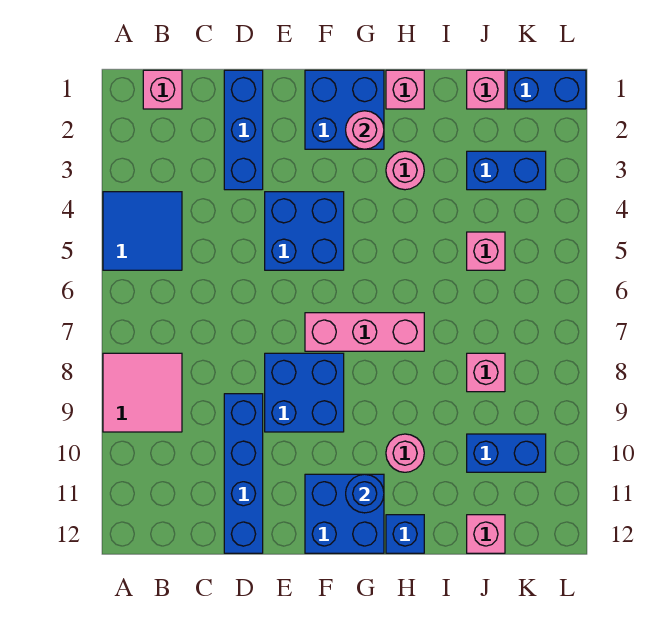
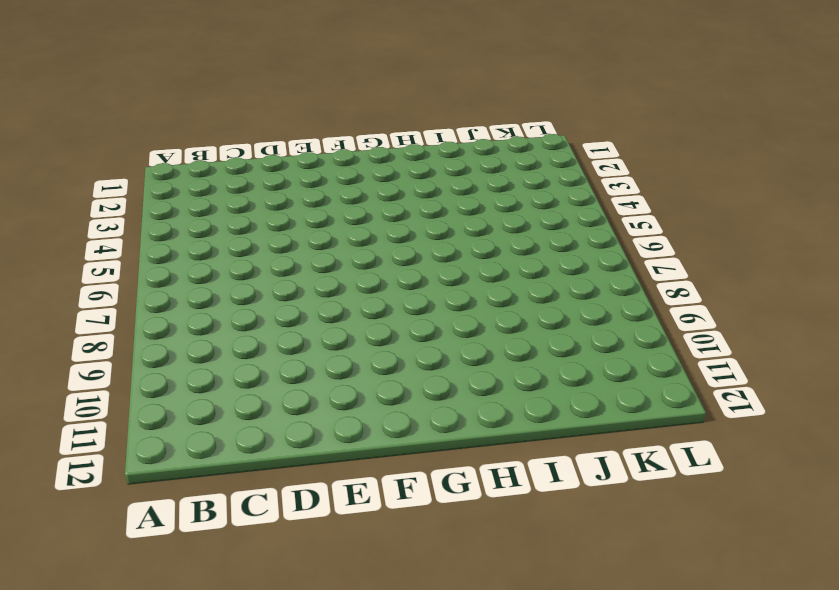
none -> blue tile A4:B5 level 1
none -> pink tile A8:B9 level 1
none -> pink brick B1 level 1

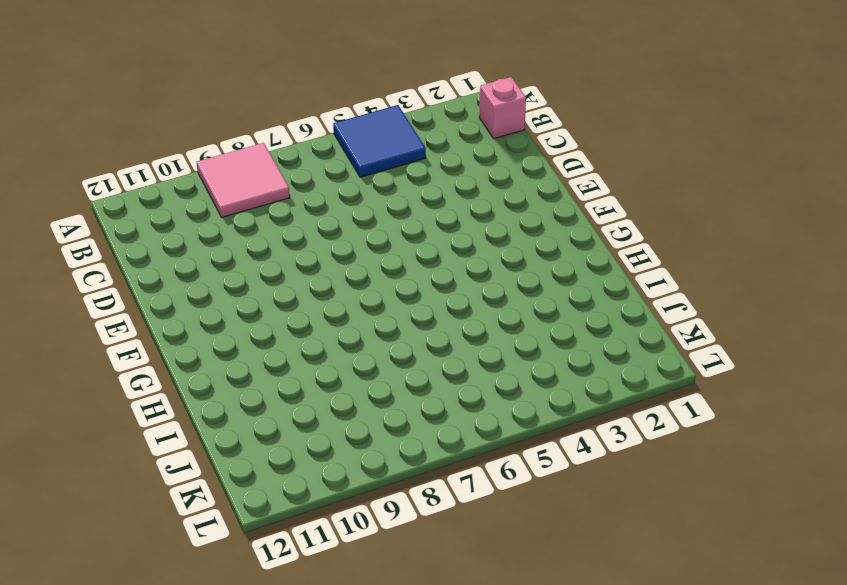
none -> blue brick D1:D3 level 1
none -> blue brick D9:D12 level 1
none -> blue brick E4:F5 level 1

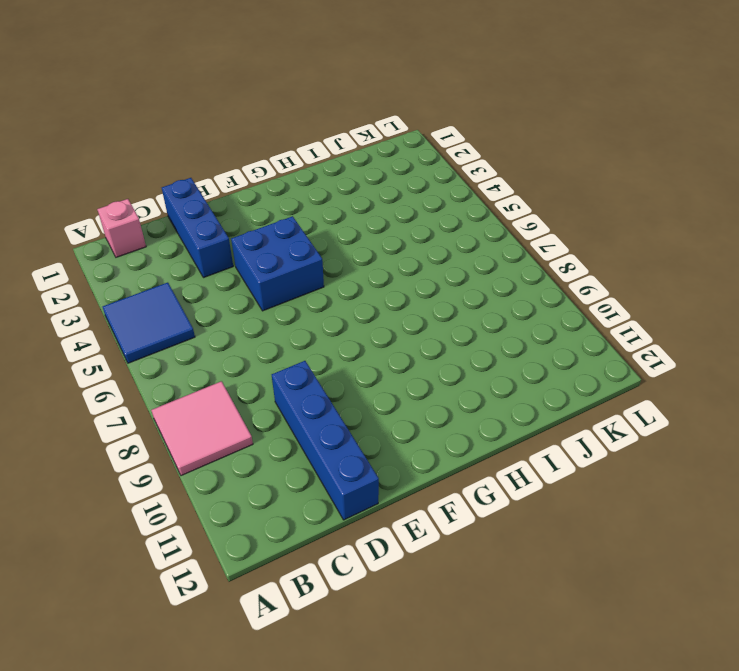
none -> blue brick E8:F9 level 1
none -> blue brick F1:G2 level 1
none -> pink brick F7:H7 level 1

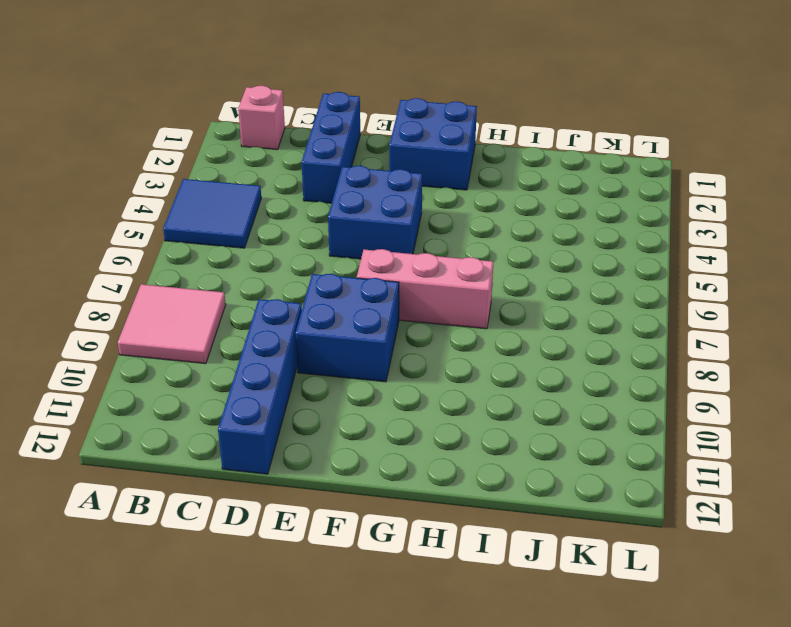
none -> blue brick F11:G12 level 1
none -> pink brick H1 level 1
none -> pink round brick H3 level 1

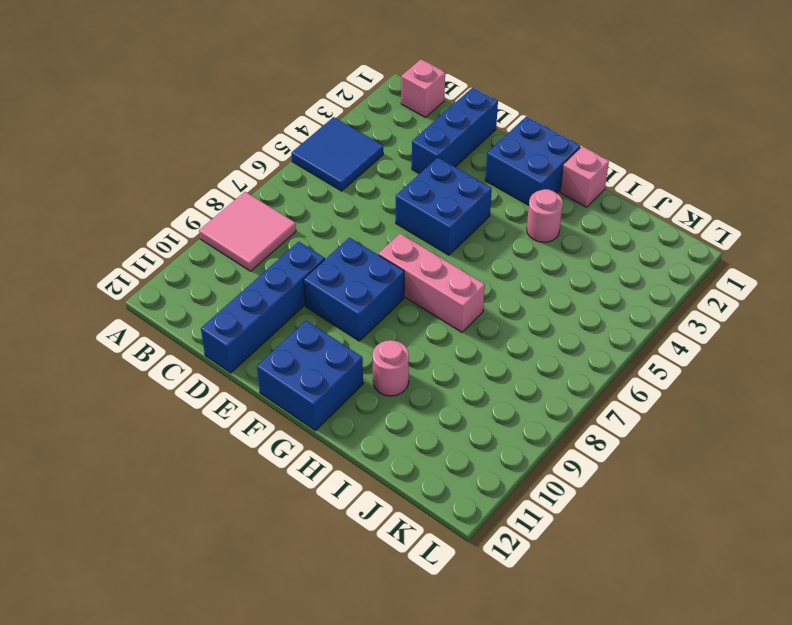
none -> blue brick H12 level 1
none -> pink brick J1 level 1
none -> blue brick J3:K3 level 1

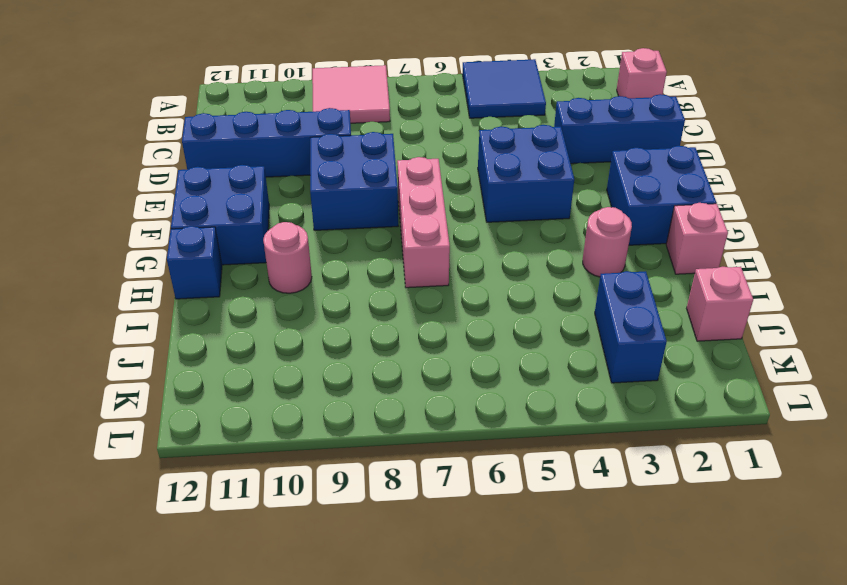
none -> pink brick J5 level 1
none -> pink brick J8 level 1
none -> blue brick J10:K10 level 1

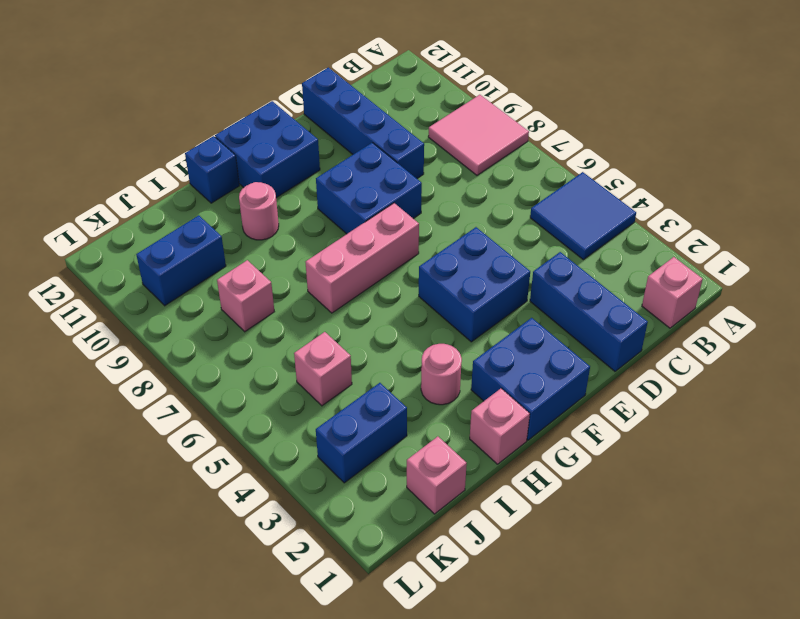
none -> pink brick J12 level 1
none -> blue brick K1:L1 level 1
none -> pink round brick G2 level 2

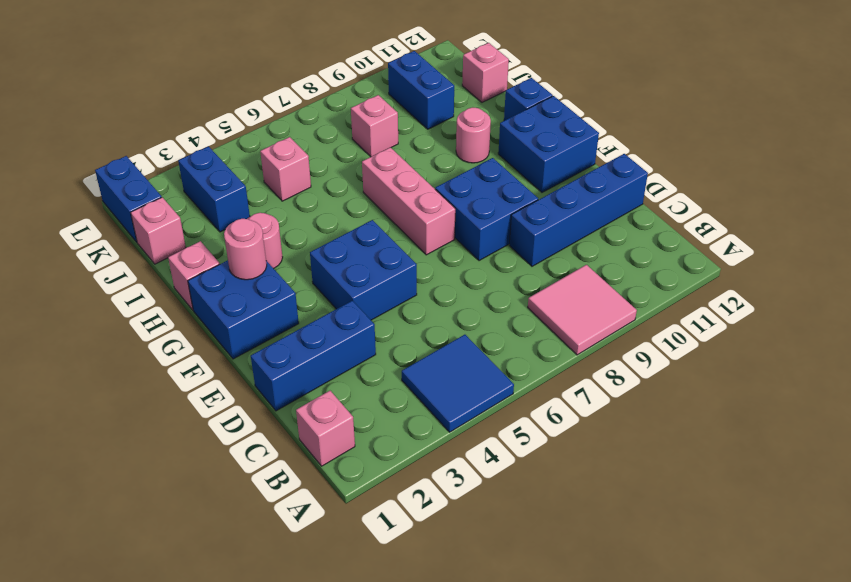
none -> blue round brick G11 level 2

